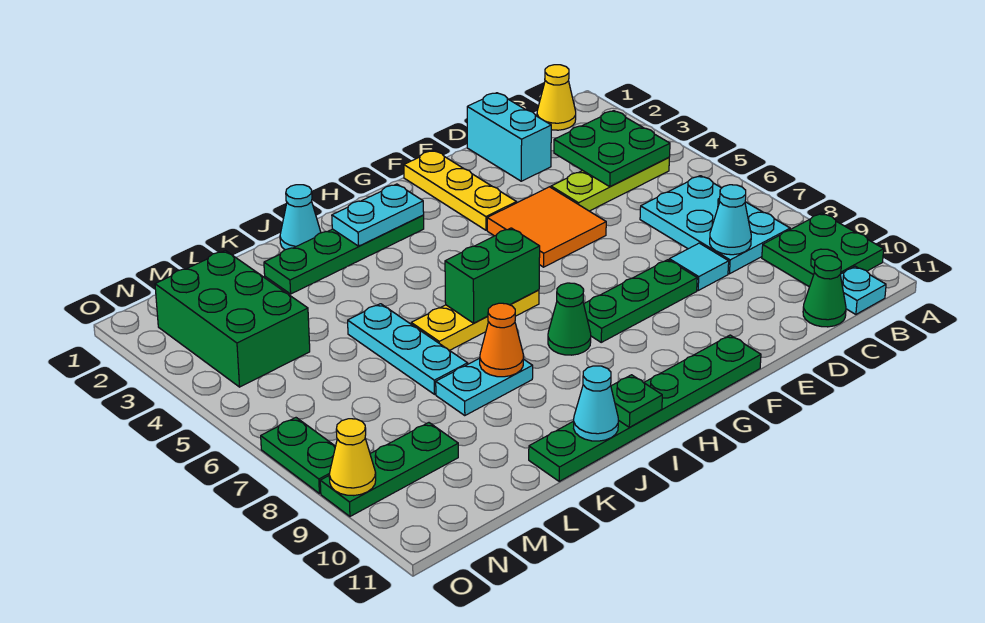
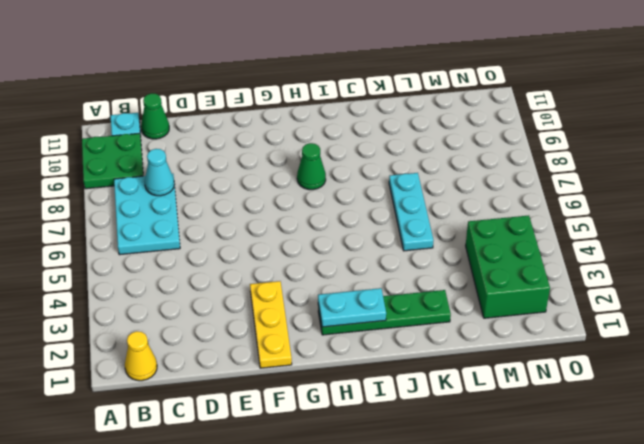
none -> lime plate B4:D4 level 1
none -> cyan brick D1:D2 level 1
none -> cyan tile D8 level 1

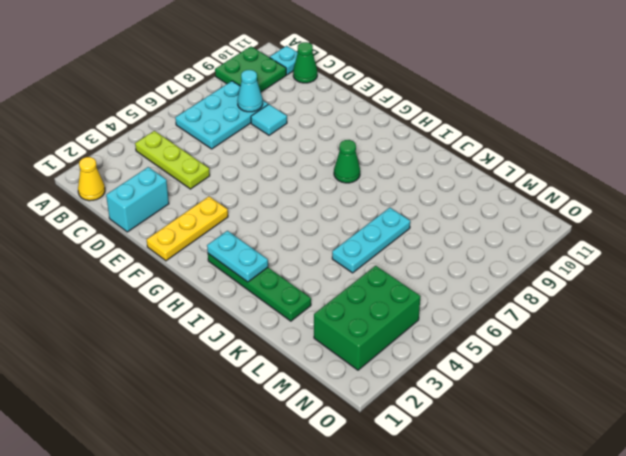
none -> orange tile E4:F5 level 1
none -> green plate E8:G8 level 1
none -> green plate F11:K11 level 1

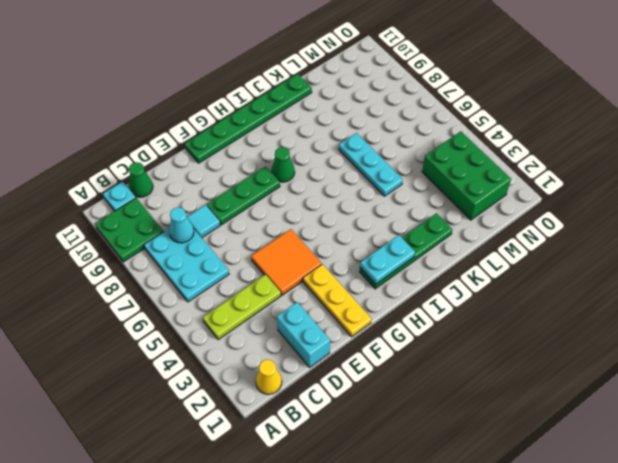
none -> yellow plate H6:J6 level 1
none -> cyan cone J1 level 1
none -> cyan plate J8:K8 level 1

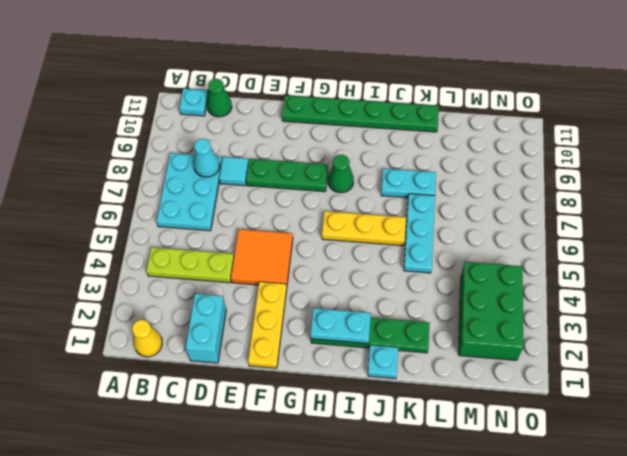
cyan plate J1 level 1 -> cyan cone J1 level 1
none -> green plate A9:B10 level 1
none -> green plate M9:O9 level 1
none -> green plate O7:O8 level 1

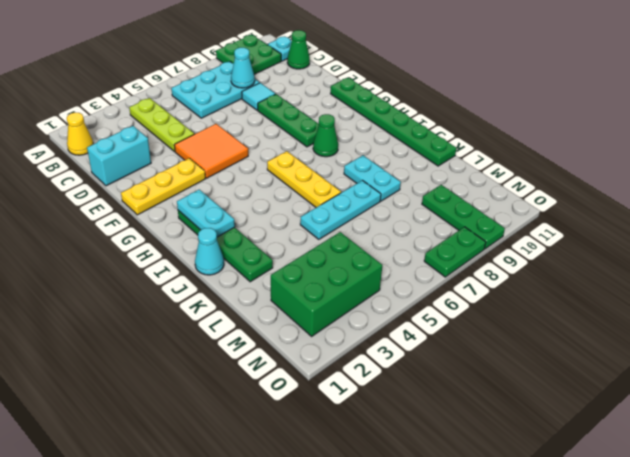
none -> green plate B3:C4 level 2
none -> green brick H6:I6 level 2
none -> green plate I11 level 2

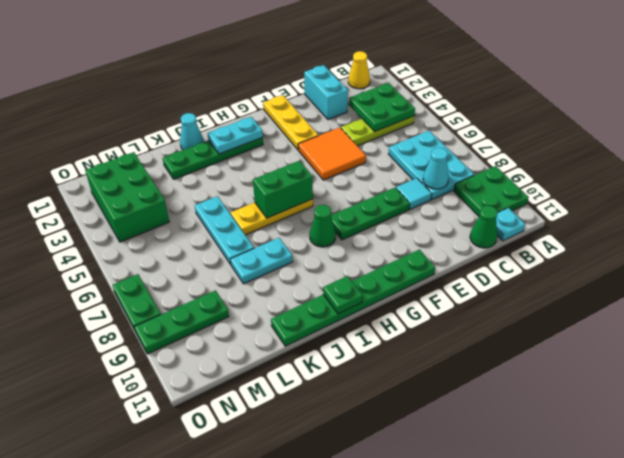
none -> orange cone J8 level 2
none -> cyan cone J11 level 2
none -> yellow cone O9 level 2

